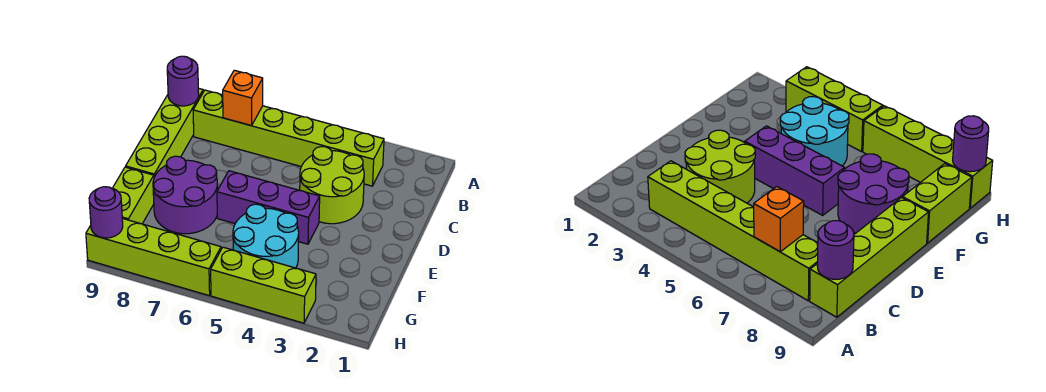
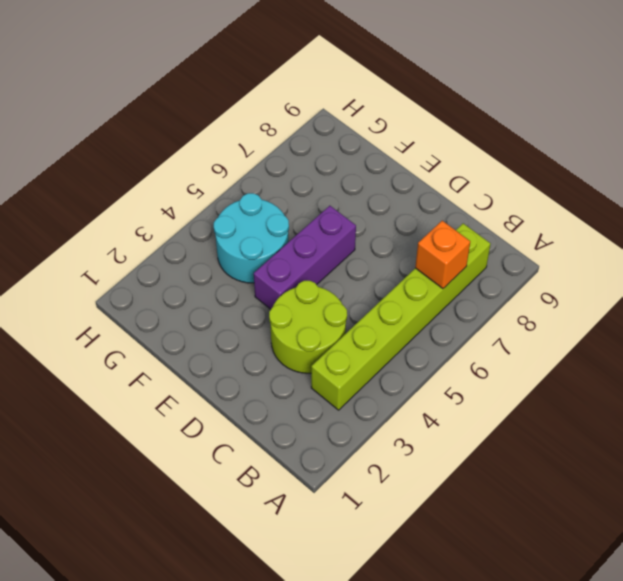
none -> lime brick B9:E9 level 1
none -> purple round brick E7:F8 level 1
none -> lime brick F9:G9 level 1

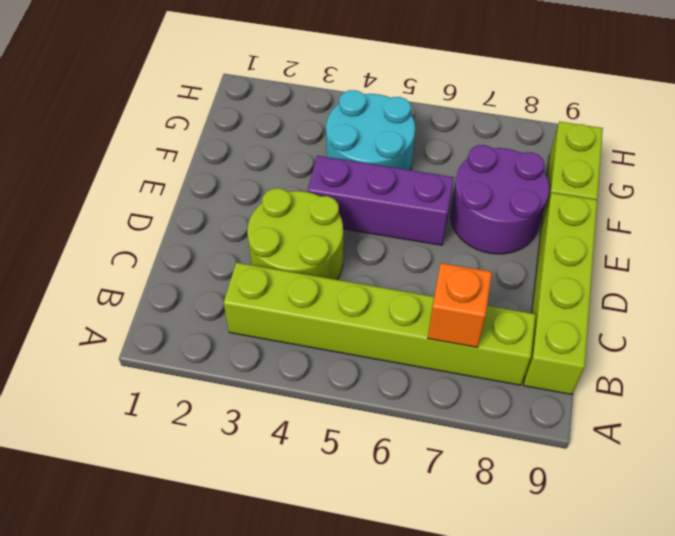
none -> lime brick H3:H5 level 1
none -> lime brick H6:H9 level 1
none -> purple round brick B9 level 2

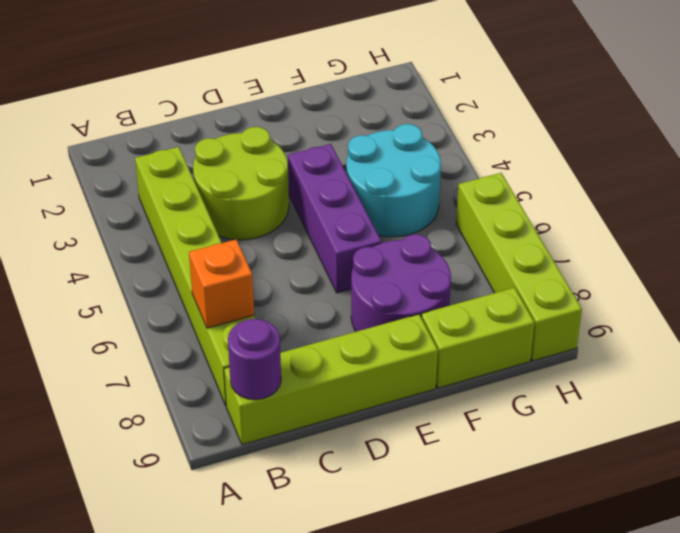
none -> lime brick H3:H5 level 1
none -> purple round brick H9 level 2

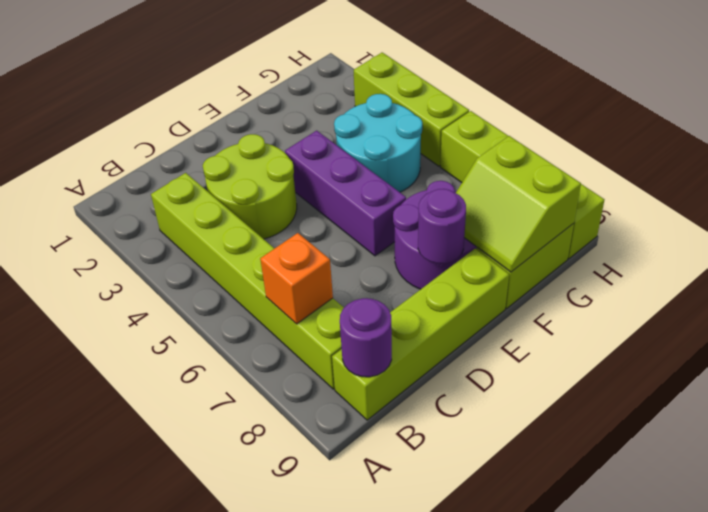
purple round brick E8 level 2 -> purple round brick H9 level 2
lime slope F8:G9 level 2 top G -> none

